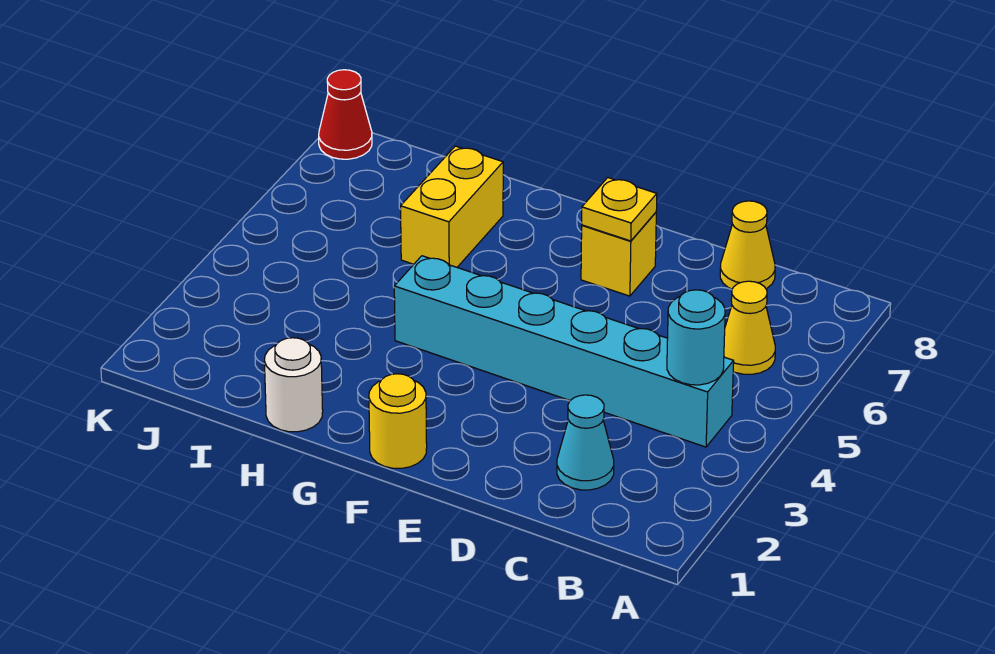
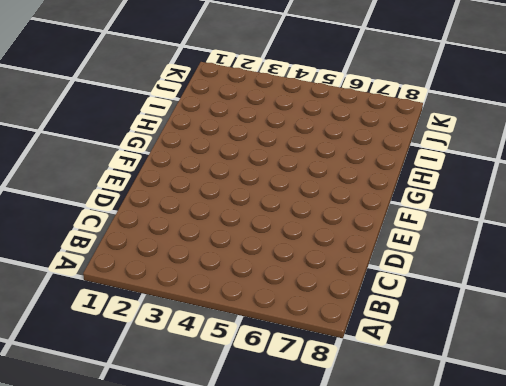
none -> cyan brick B4:G4 level 1
none -> yellow cone B6 level 1

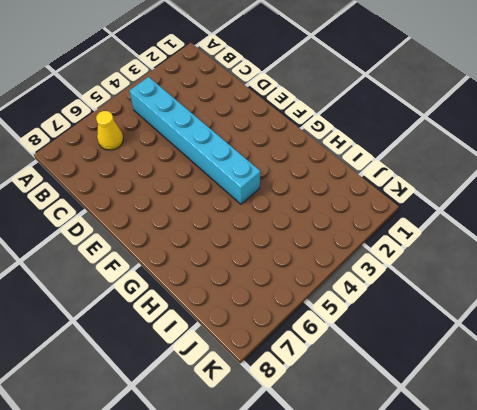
none -> cyan cone C2 level 1
none -> yellow cone C8 level 1

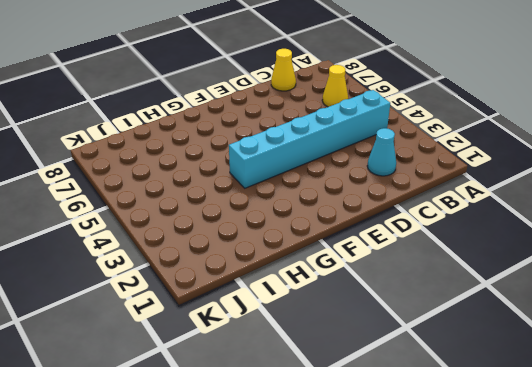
none -> yellow brick E7 level 1
none -> yellow round brick F1 level 1

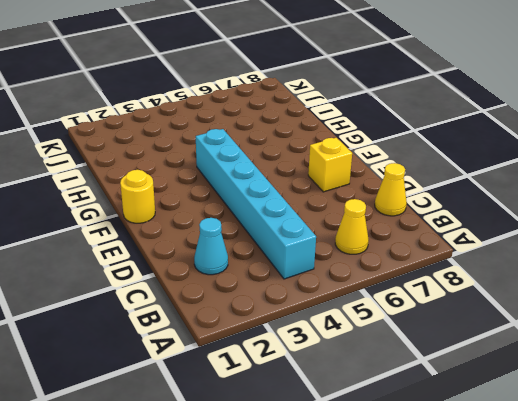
none -> white round brick H1 level 1
none -> yellow brick H6:H7 level 1

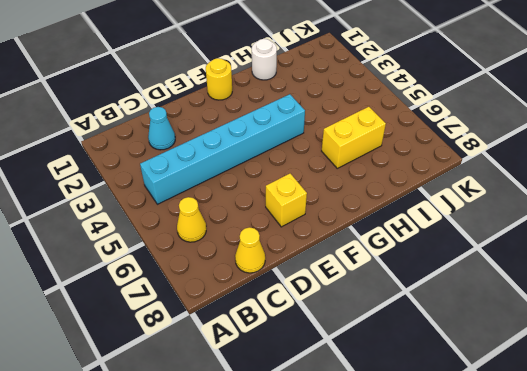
yellow brick H6:I6 level 1 -> yellow brick H6:H7 level 1
none -> red cone K8 level 1
none -> cyan round brick B4 level 2

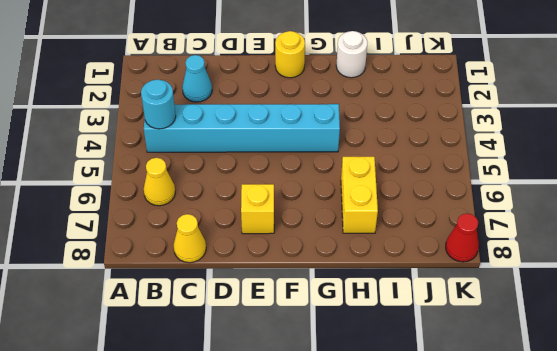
none -> yellow plate E7 level 2

